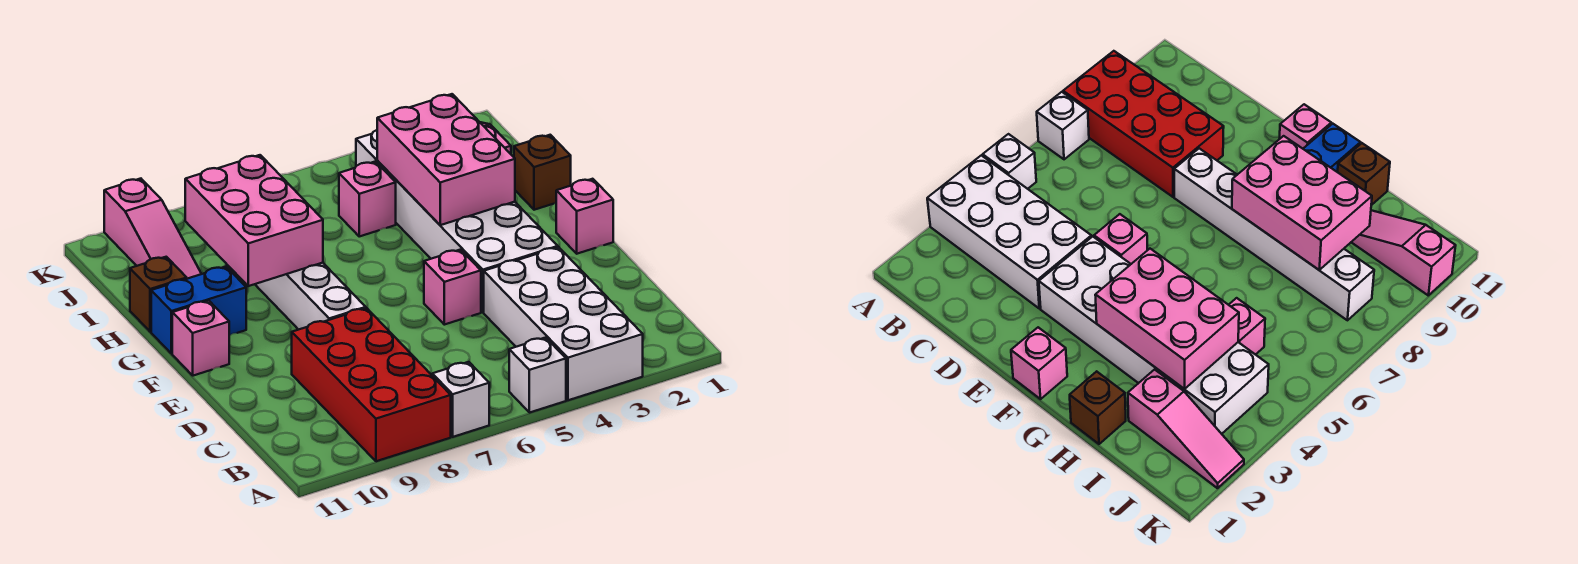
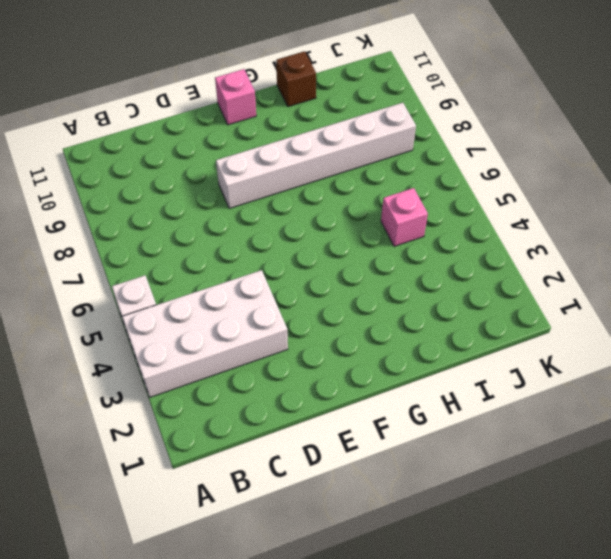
none -> white brick A7 level 1
none -> red brick A8:D9 level 1
none -> white brick E3:J4 level 1

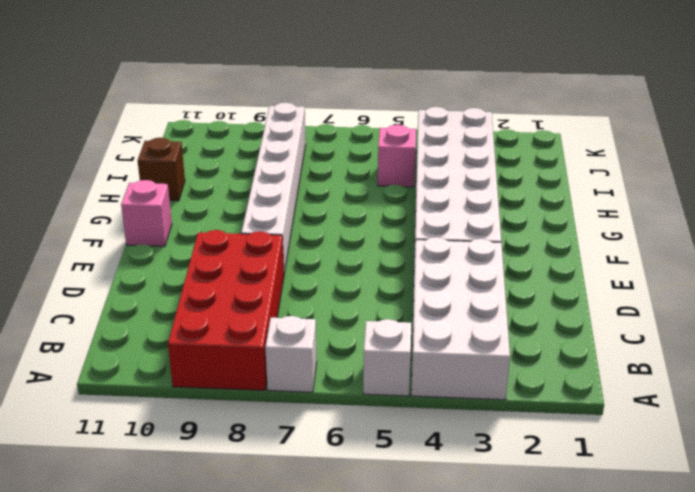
none -> pink brick E5 level 1
none -> pink brick F1 level 1
none -> blue brick G10:G11 level 1

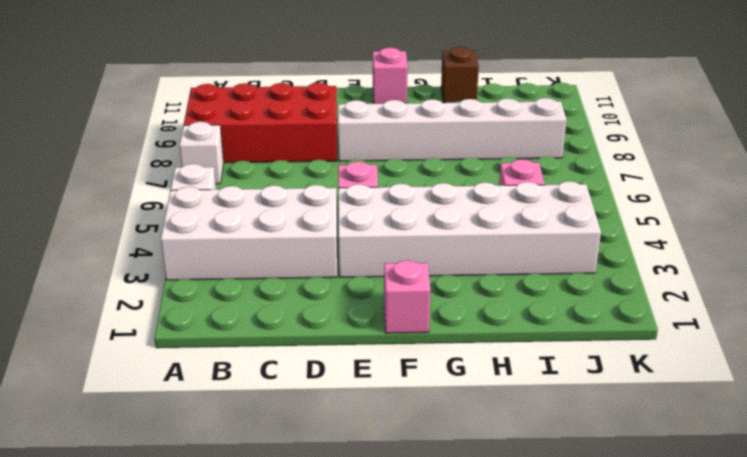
none -> blue brick G10:G11 level 1
none -> brown brick H1 level 1
none -> pink slope I2:K2 level 1 top I

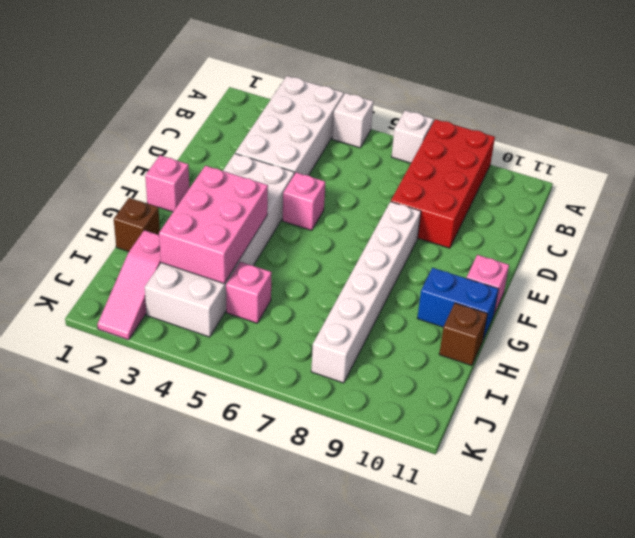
none -> pink slope I10:K10 level 1 top K
none -> pink brick G8:I9 level 2

